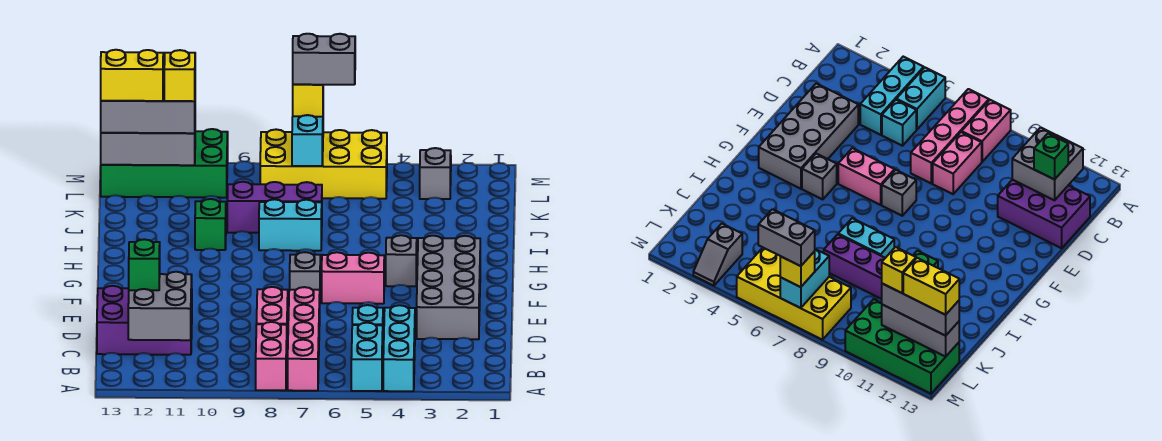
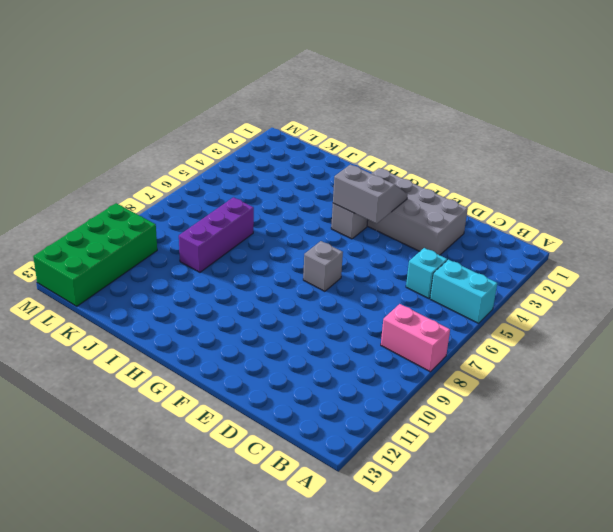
grey slope F3:G4 level 2 top 4 -> none
none -> cyan brick A4:C4 level 1
none -> pink brick A7:D7 level 1
none -> pink brick C8:D8 level 1

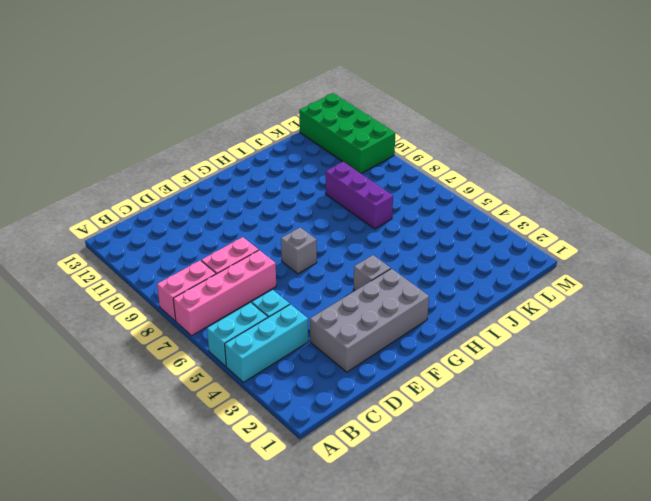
none -> purple brick C11:D13 level 1
none -> pink brick F5:F6 level 1
none -> cyan brick I7:I8 level 1

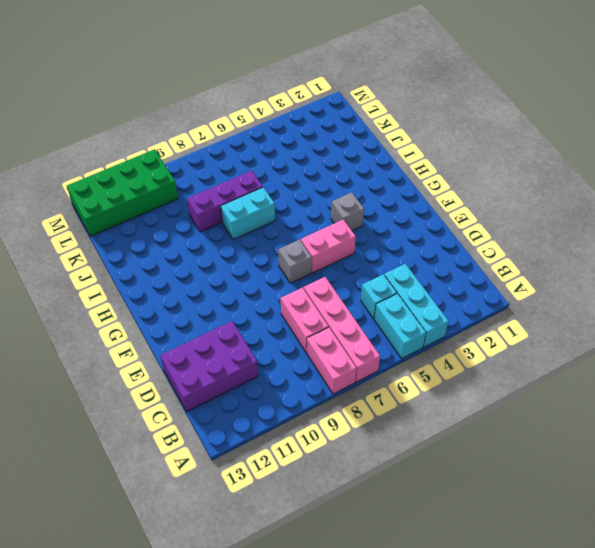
none -> grey brick D2:G3 level 1
none -> green brick I10 level 1
none -> grey slope L3:M3 level 1 top L

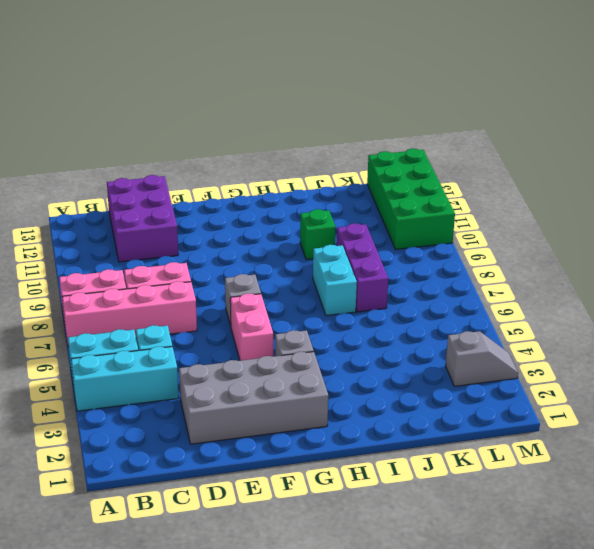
none -> yellow brick L5:M8 level 1
none -> grey brick B11:C12 level 2
none -> cyan brick L7:M7 level 2

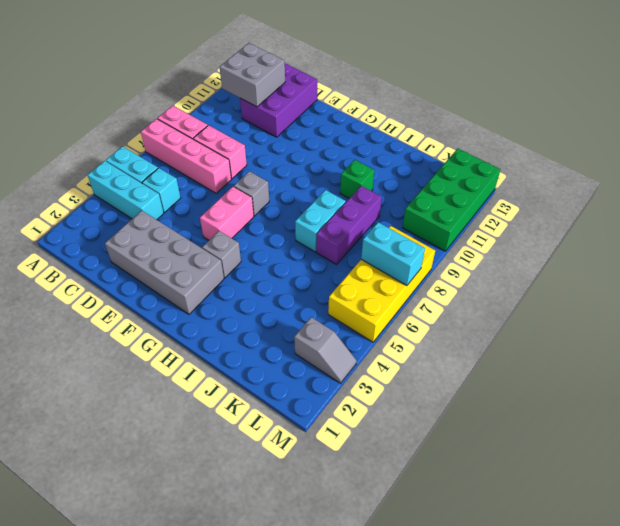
none -> grey brick L11:L13 level 2
none -> green brick C12 level 3
none -> grey brick L11:L13 level 3

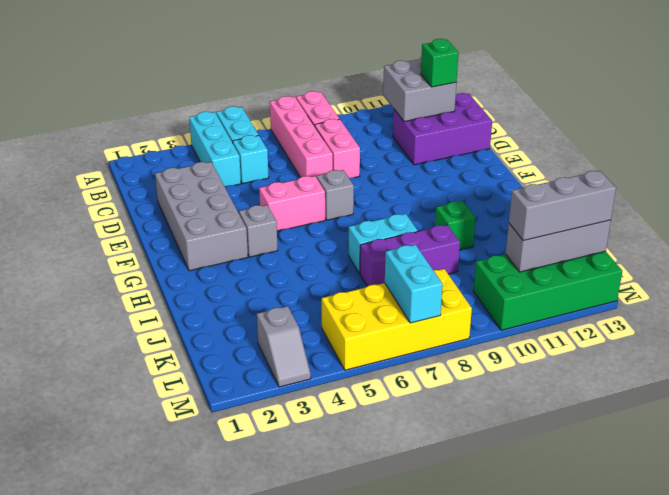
none -> yellow brick M7 level 3
none -> yellow brick L11 level 4
none -> yellow brick L12:L13 level 4

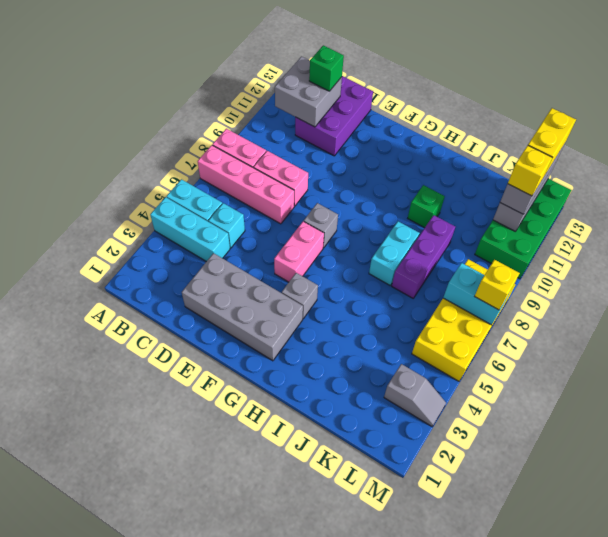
none -> grey brick M6:M7 level 4

